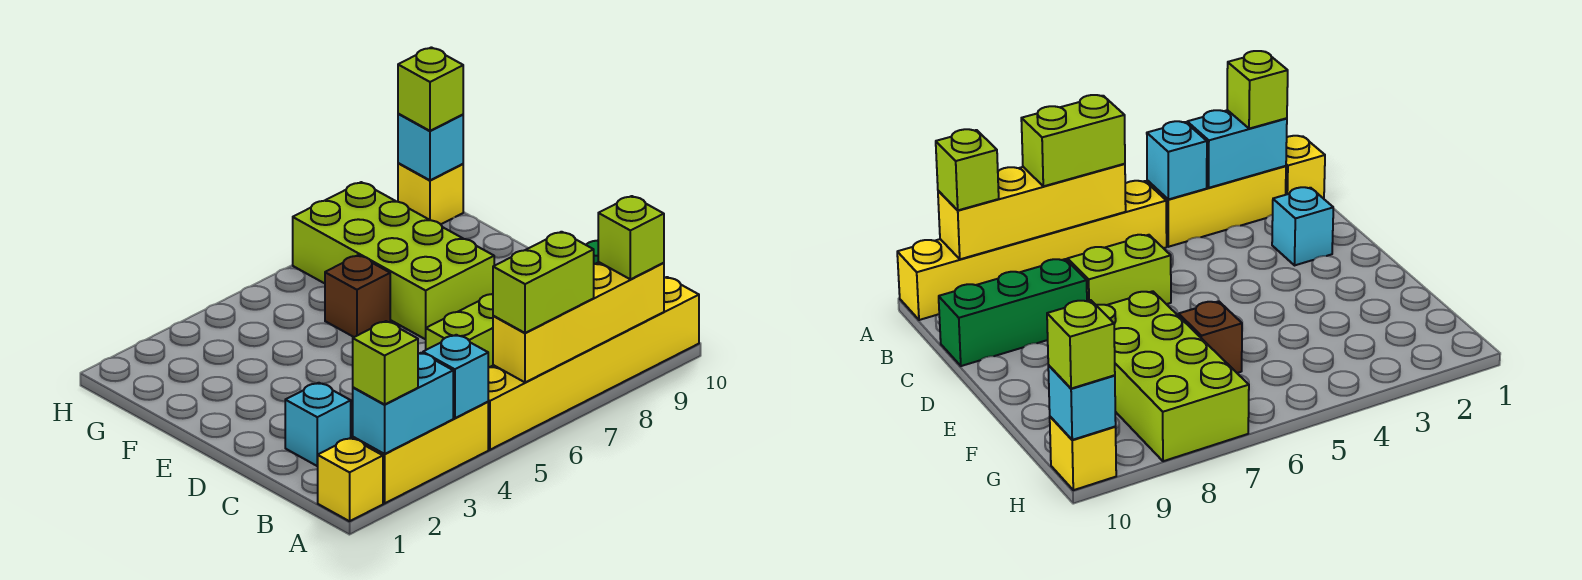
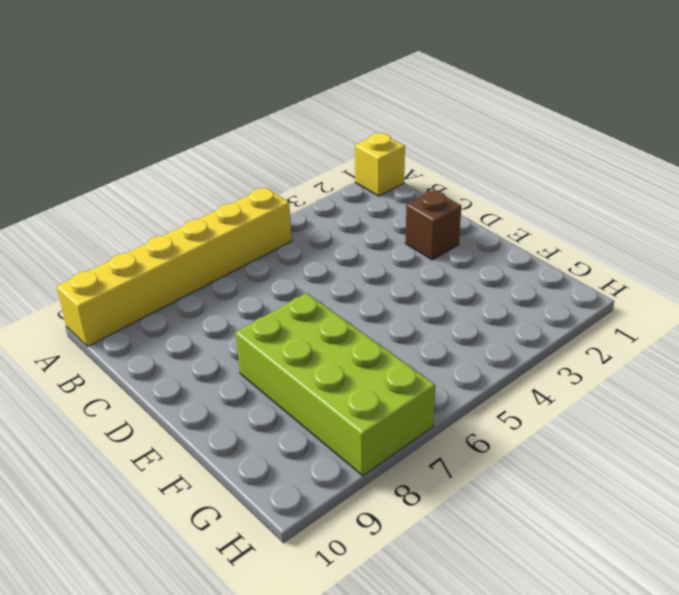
brown brick D2 level 1 -> brown brick F6 level 1
none -> yellow brick A2:A4 level 1
none -> cyan brick C2 level 1
none -> lime brick C6:C7 level 1

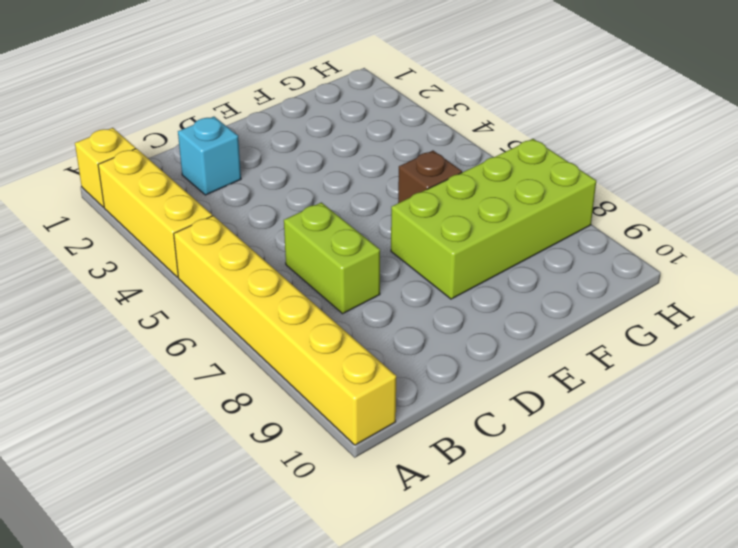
none -> green brick C8:C10 level 1
none -> yellow brick H10 level 1
none -> cyan brick A2:A3 level 2

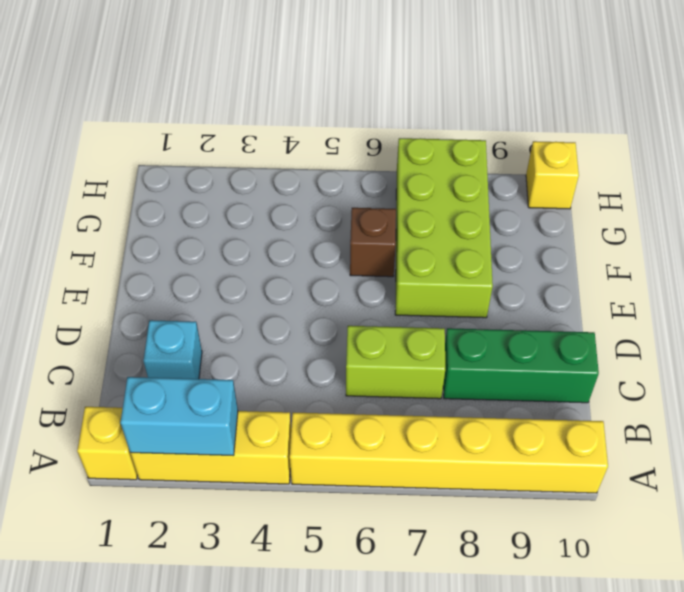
none -> cyan brick A4 level 2
none -> yellow brick A6:A9 level 2
none -> cyan brick H10 level 2

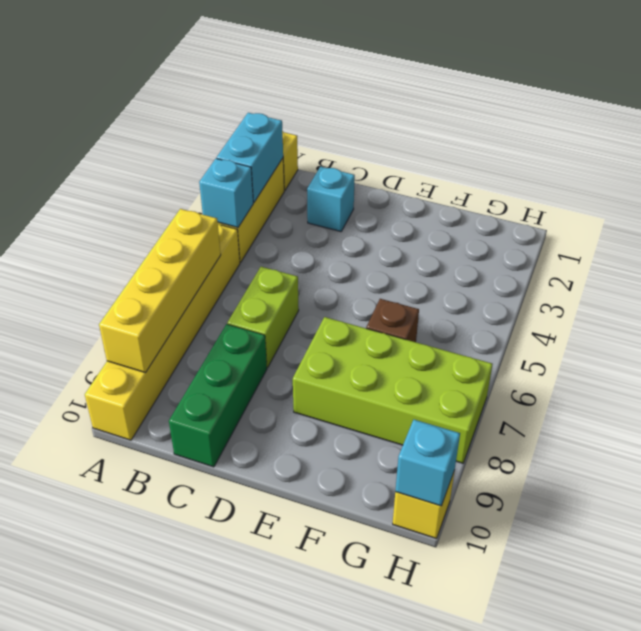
none -> lime brick A2 level 3
none -> lime brick A6:A7 level 3
none -> lime brick A9 level 3

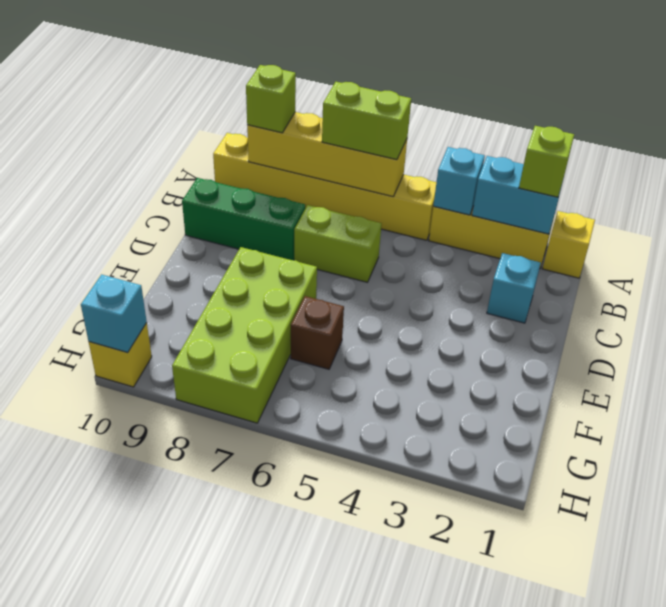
none -> lime brick H10 level 3

